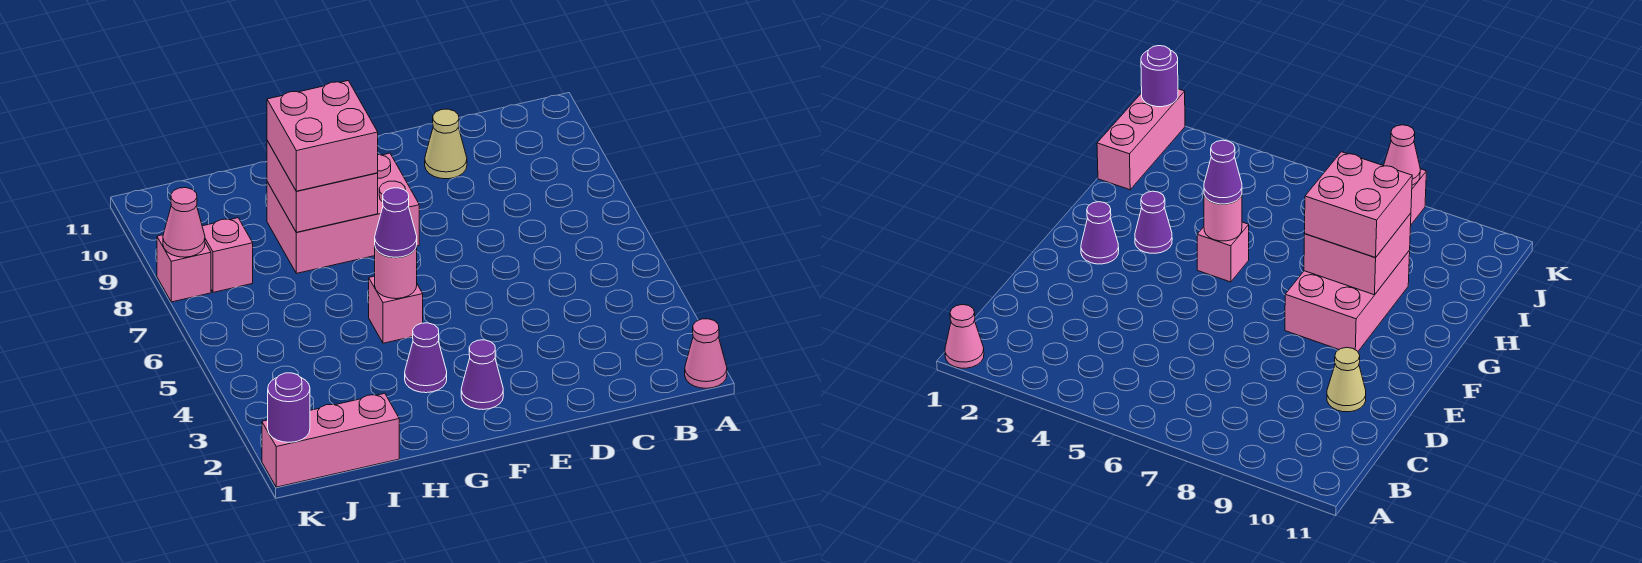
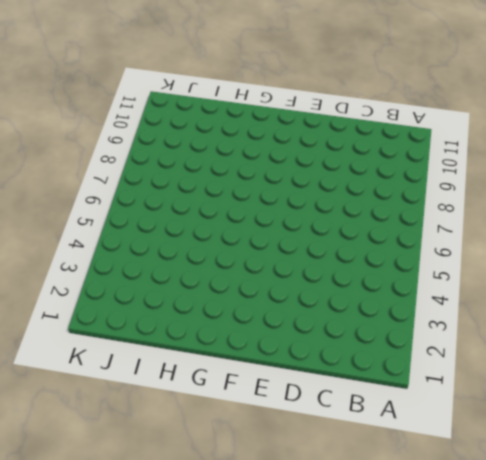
none -> pink cone A1 level 1
none -> tan cone D10 level 1
none -> purple cone F2 level 1

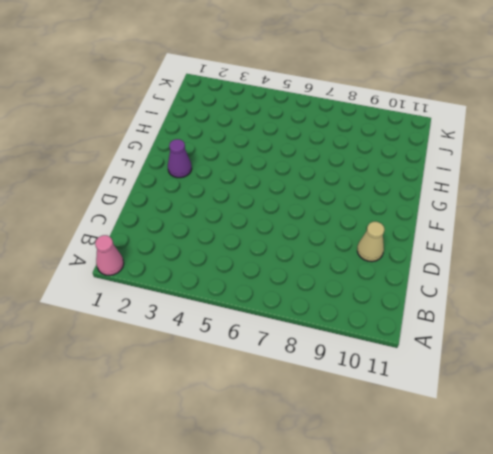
none -> pink brick F8:H9 level 1
none -> purple cone G3 level 1
none -> pink brick G5 level 1

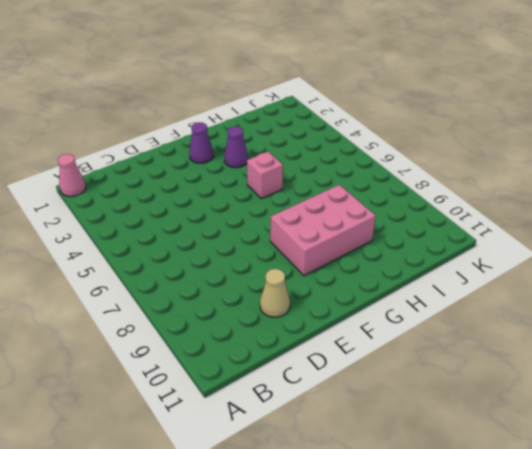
none -> pink brick I1:K1 level 1
none -> pink brick J8 level 1
none -> pink brick K8 level 1

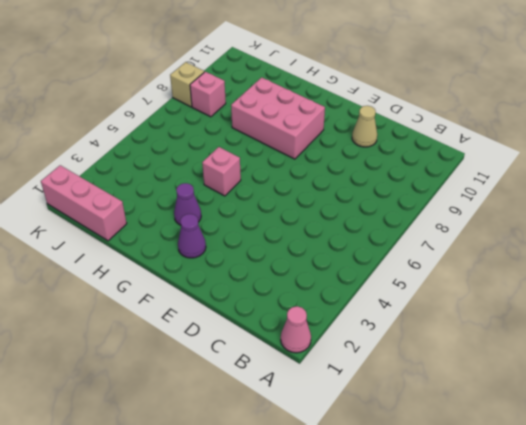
tan brick K8 level 1 -> pink brick K8 level 1
none -> pink round brick G5 level 2
none -> pink brick G8:H9 level 2
none -> purple round brick K1 level 2

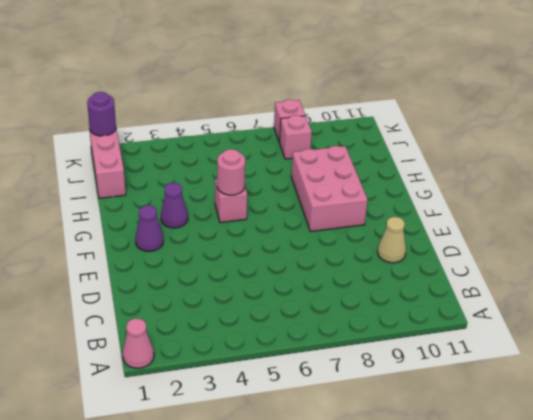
none -> pink brick G8:H9 level 2
none -> pink cone K8 level 2
none -> purple cone G5 level 3

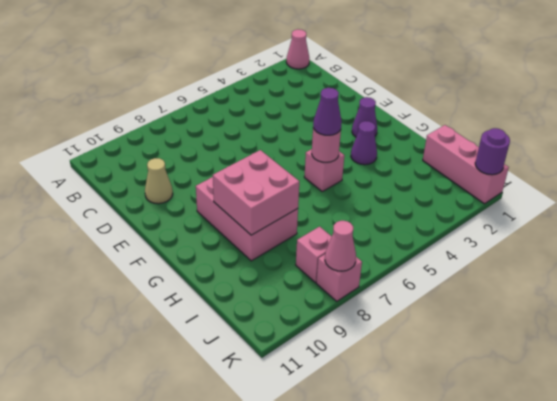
none -> pink brick G8:H9 level 3

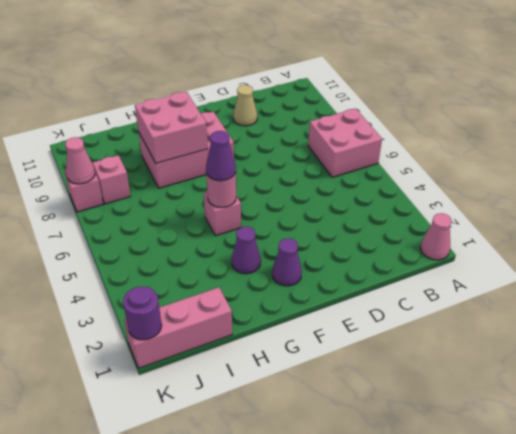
pink brick A6:B7 level 1 -> pink brick G8:H9 level 3

